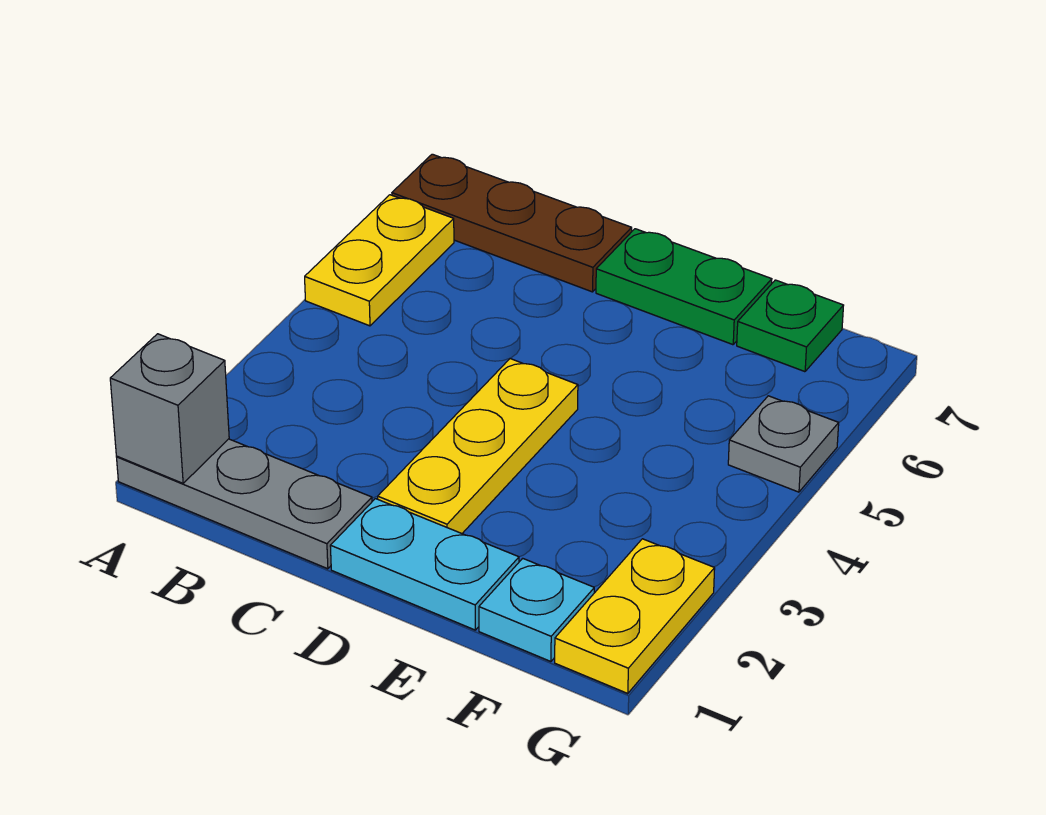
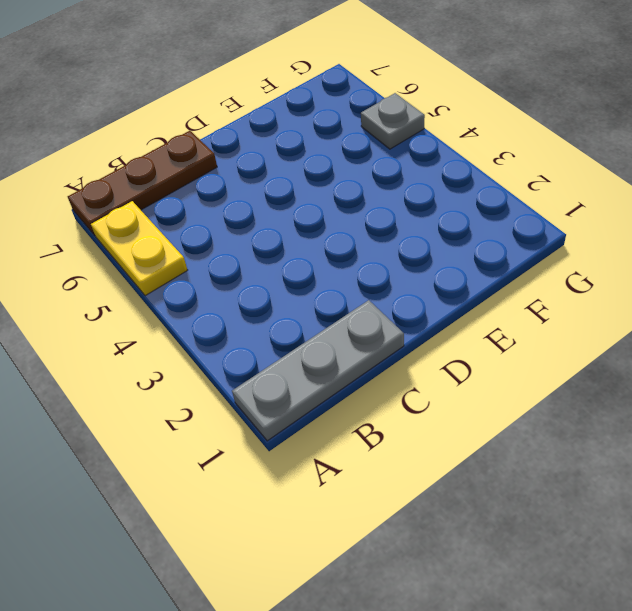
none -> cyan plate D1:E1 level 1
none -> yellow plate D2:D4 level 1

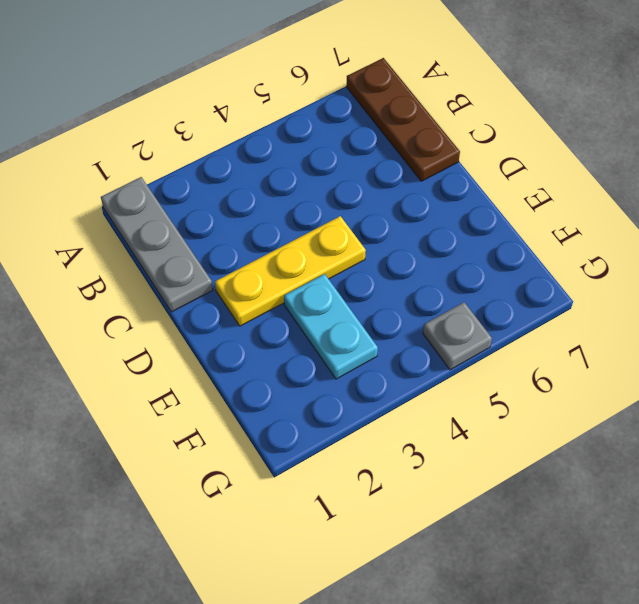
cyan plate E3:F3 level 1 -> cyan plate D1:E1 level 1
none -> yellow plate A5:A6 level 1
none -> green plate D7:E7 level 1

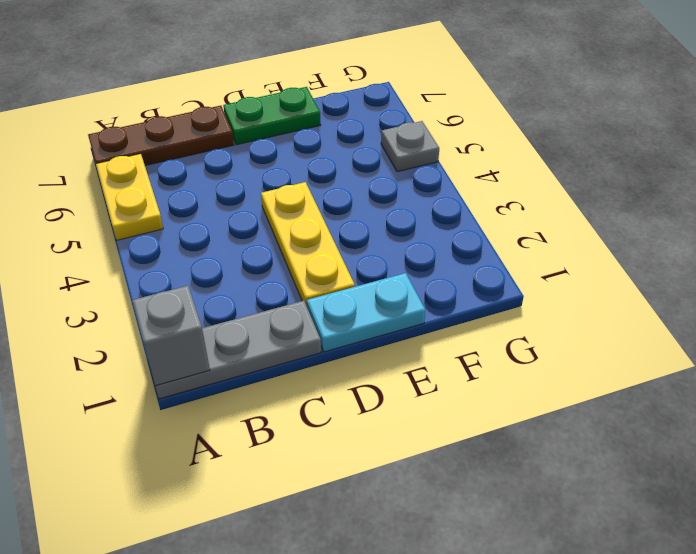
none -> cyan plate F1 level 1
none -> green plate F7 level 1

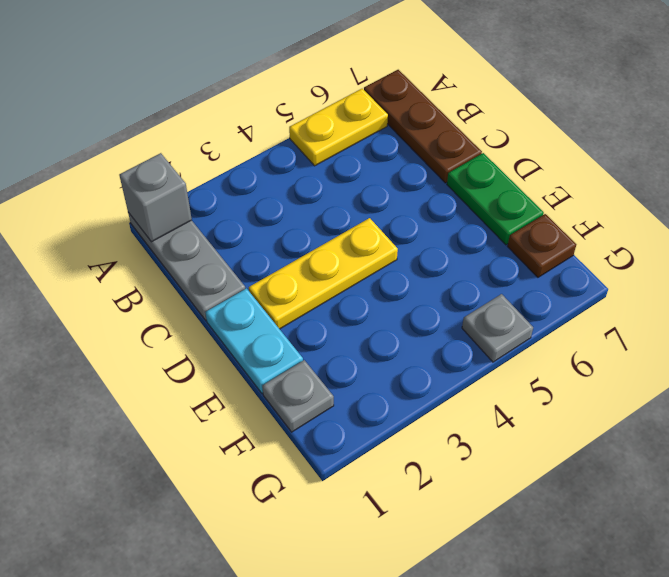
grey plate F1 level 1 -> cyan plate F1 level 1
brown plate F7 level 1 -> green plate F7 level 1
none -> yellow plate G1:G2 level 1

